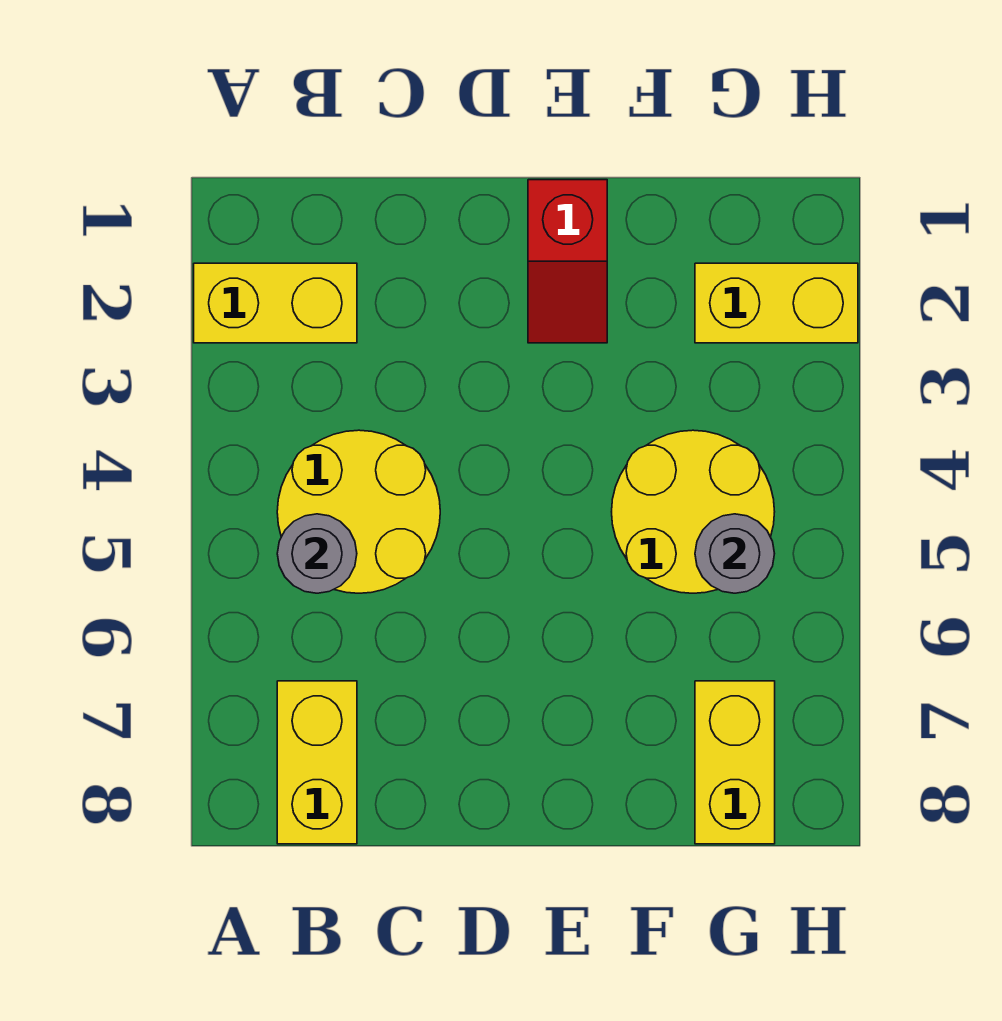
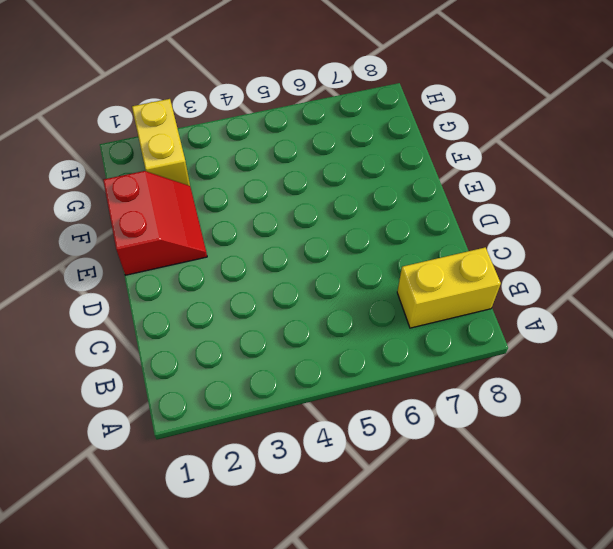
red slope E1:F2 level 1 top 1 -> red slope E1:E2 level 1 top 1
none -> yellow brick A2:B2 level 1
none -> yellow round brick B4:C5 level 1

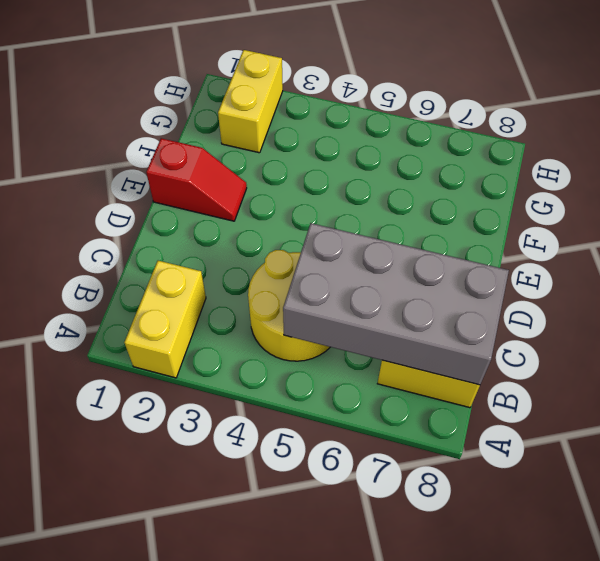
grey brick B5:C8 level 2 -> grey round brick B5 level 2
none -> yellow round brick F4:G5 level 1
none -> yellow brick G7:G8 level 1

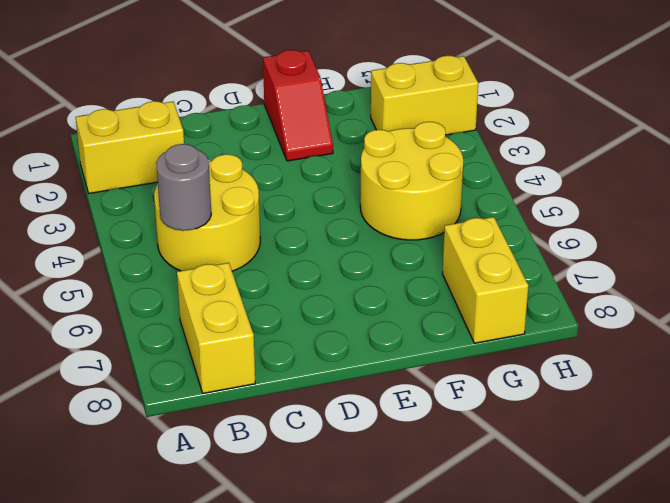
none -> grey round brick G5 level 2

